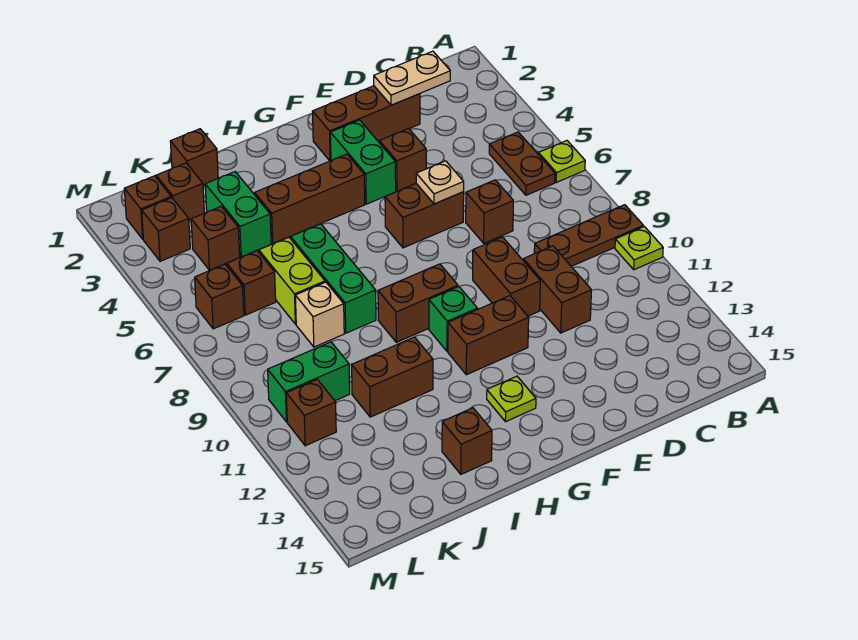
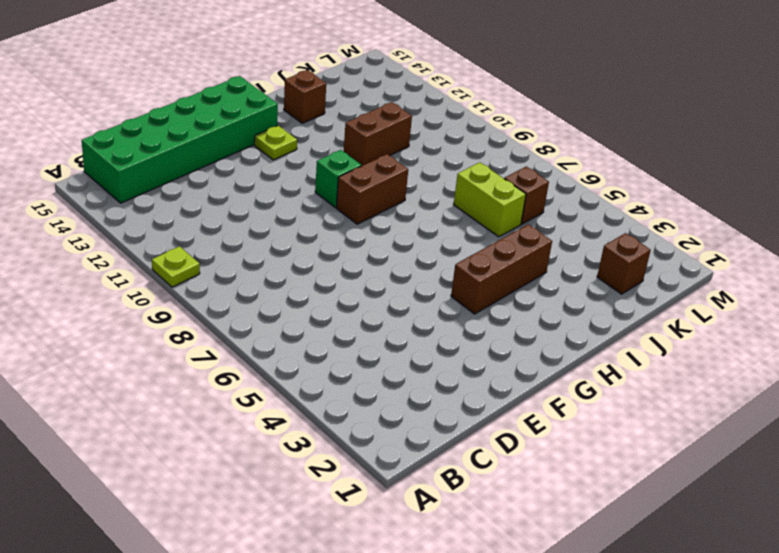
green brick B14:G15 level 1 -> none
none -> lime plate A6 level 1
none -> brown plate A9:C9 level 1
none -> brown plate B5:B6 level 1
none -> brown brick D2:F2 level 1

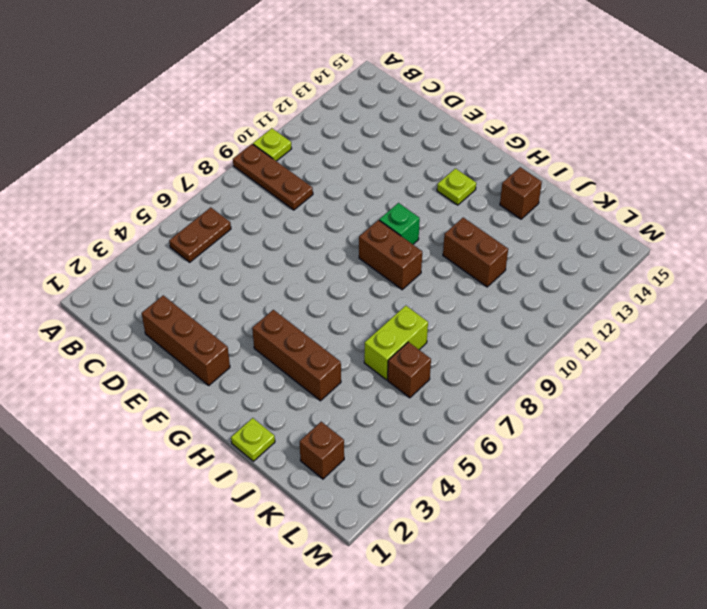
lime plate I1 level 1 -> lime plate A6 level 1
none -> brown brick D7 level 1
none -> brown brick D10:D11 level 1
none -> brown brick E4 level 1
none -> brown brick E6:F6 level 1

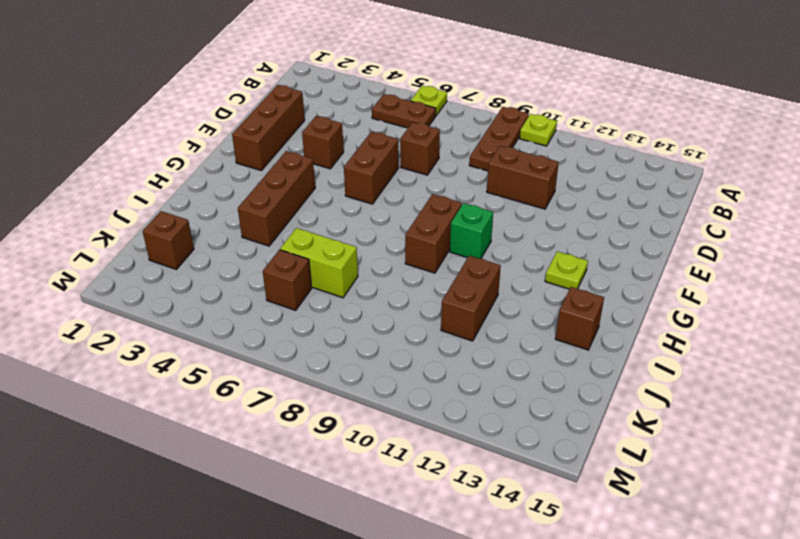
none -> brown brick E9:E10 level 1
none -> green brick F3:F4 level 1
none -> brown brick F11:G11 level 1
none -> green brick I6:I8 level 1

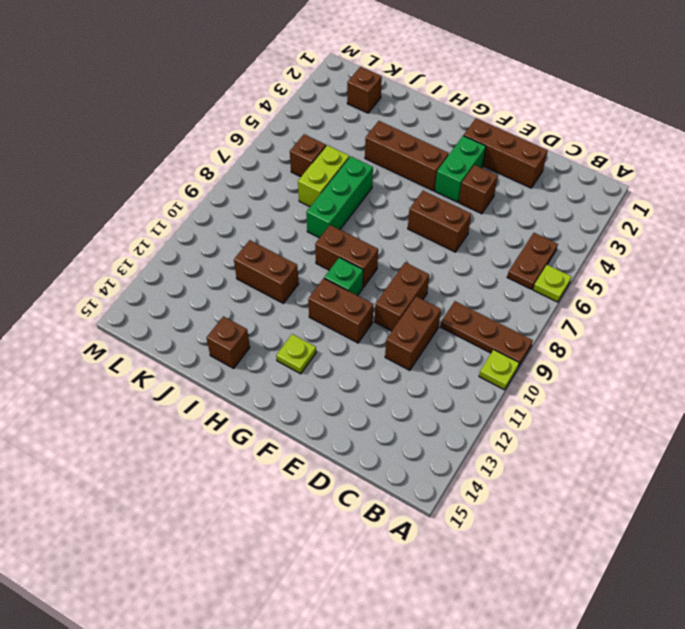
none -> brown brick D7 level 1
none -> brown brick J1 level 1
none -> green brick J3:J4 level 1
none -> tan brick J8 level 1

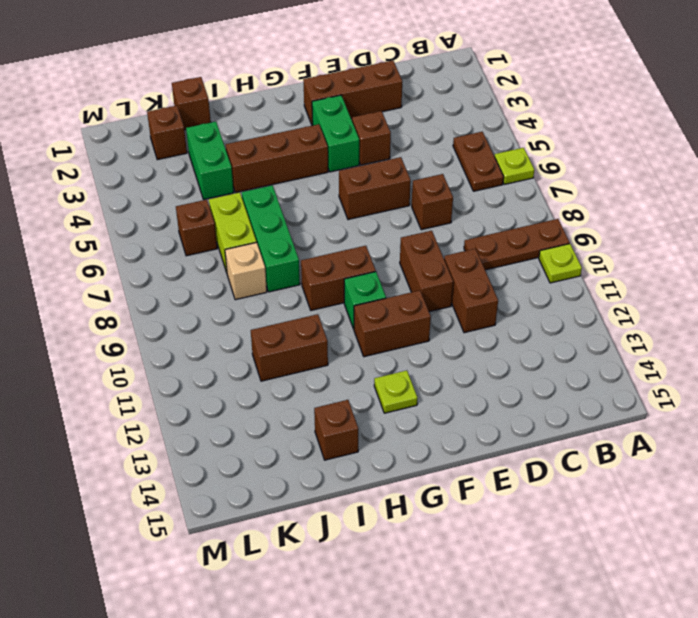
none -> brown brick K4 level 1
none -> green brick K10:L10 level 1
none -> brown brick L2 level 1
none -> brown brick L3 level 1

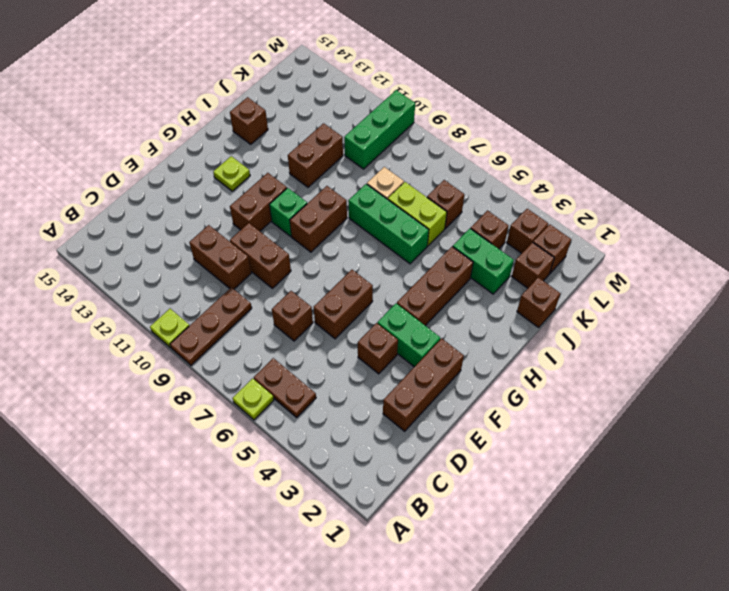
green brick K10:M10 level 1 -> green brick K10:L10 level 1
none -> brown brick L6 level 1
none -> brown brick L11 level 1
none -> tan plate C2:D2 level 2
none -> tan plate E6 level 2

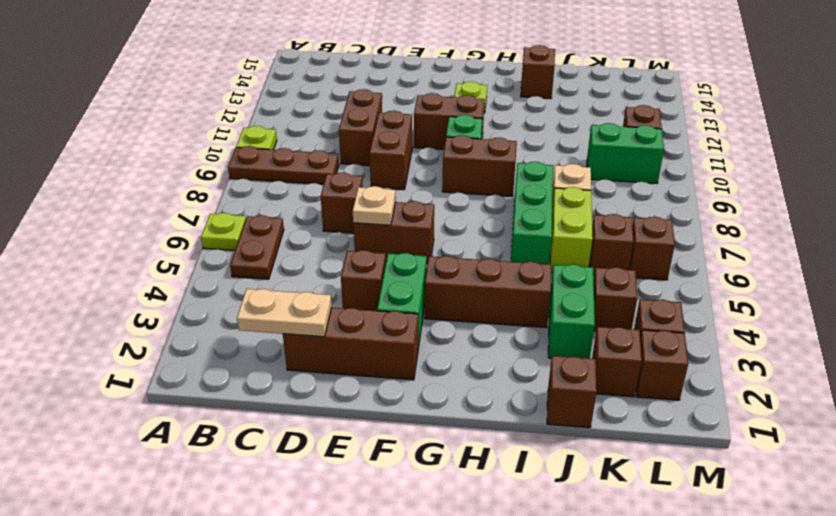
none -> brown brick I11:J11 level 1

